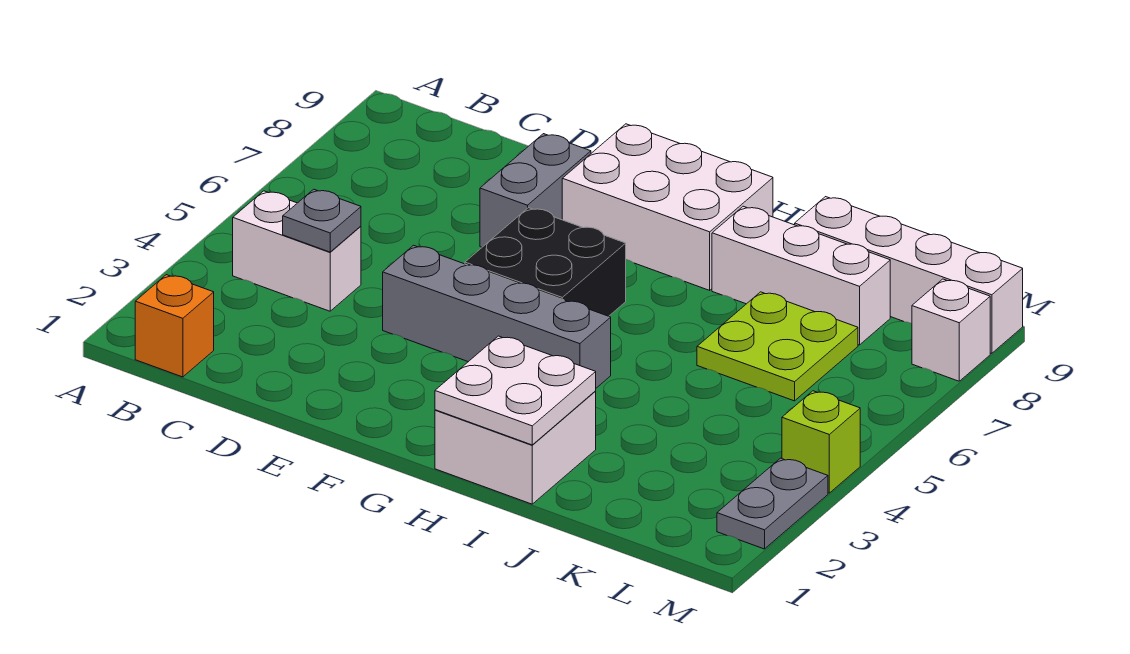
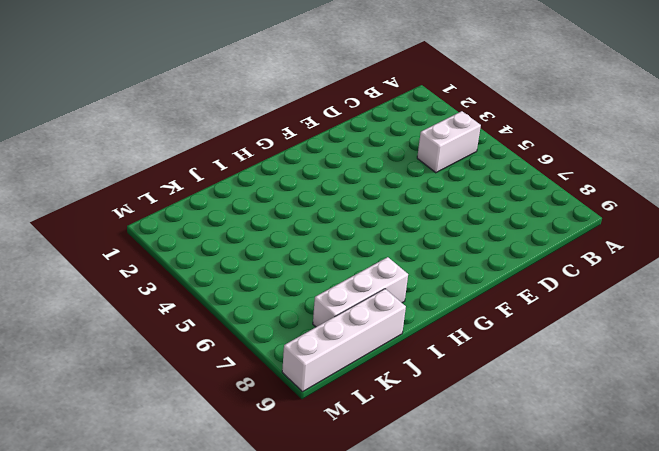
none -> orange brick B1 level 1
none -> grey brick E4:H4 level 1
none -> grey brick E7:E8 level 1

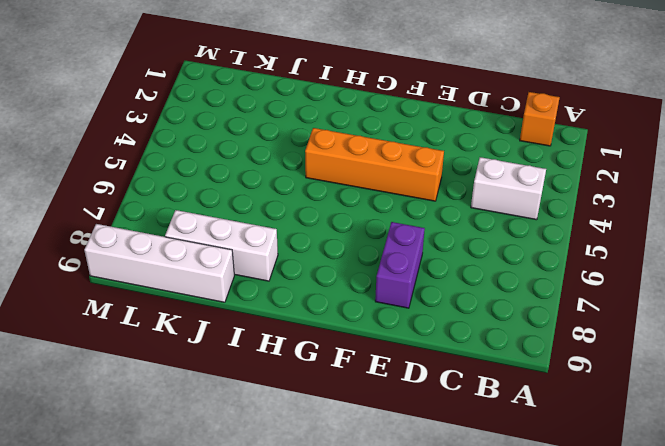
orange brick E4:H4 level 1 -> grey brick E4:H4 level 1
purple brick E7:E8 level 1 -> grey brick E7:E8 level 1
none -> black brick F5:G6 level 1
none -> white brick F8:H9 level 1
none -> white brick H1:I2 level 1

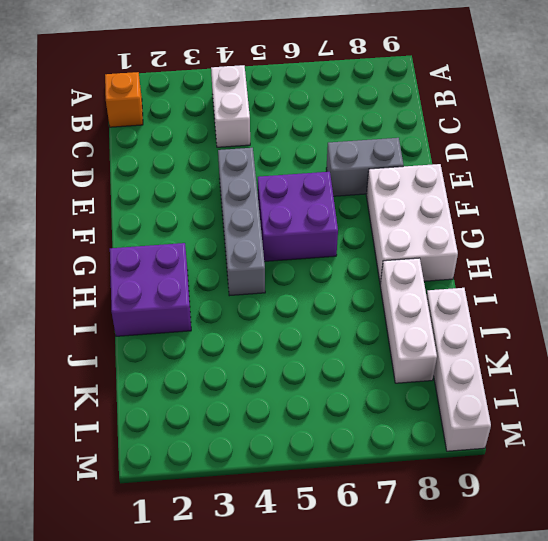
purple brick F5:G6 level 1 -> black brick F5:G6 level 1
purple brick H1:I2 level 1 -> white brick H1:I2 level 1
none -> lime plate J6:K7 level 1
none -> grey plate M2:M3 level 1
none -> lime brick M4 level 1

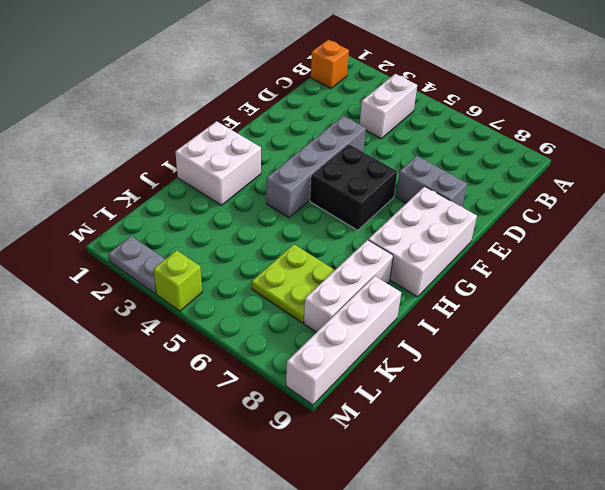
none -> white brick M8 level 1
none -> grey plate C4 level 2
none -> white plate H1:I2 level 2

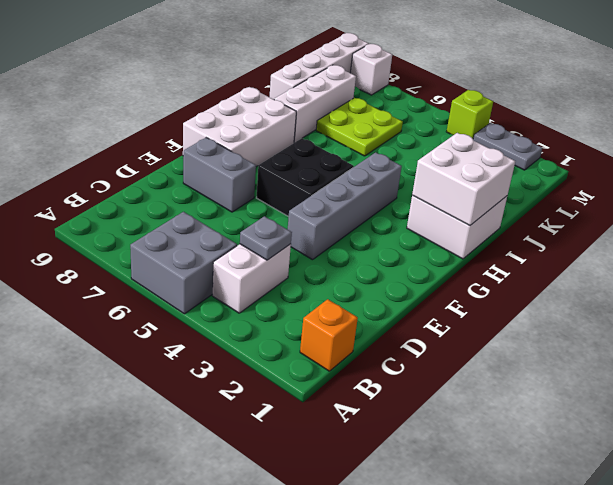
grey brick A5:B6 level 1 -> none
white brick H1:I2 level 2 -> white plate H1:I2 level 2

